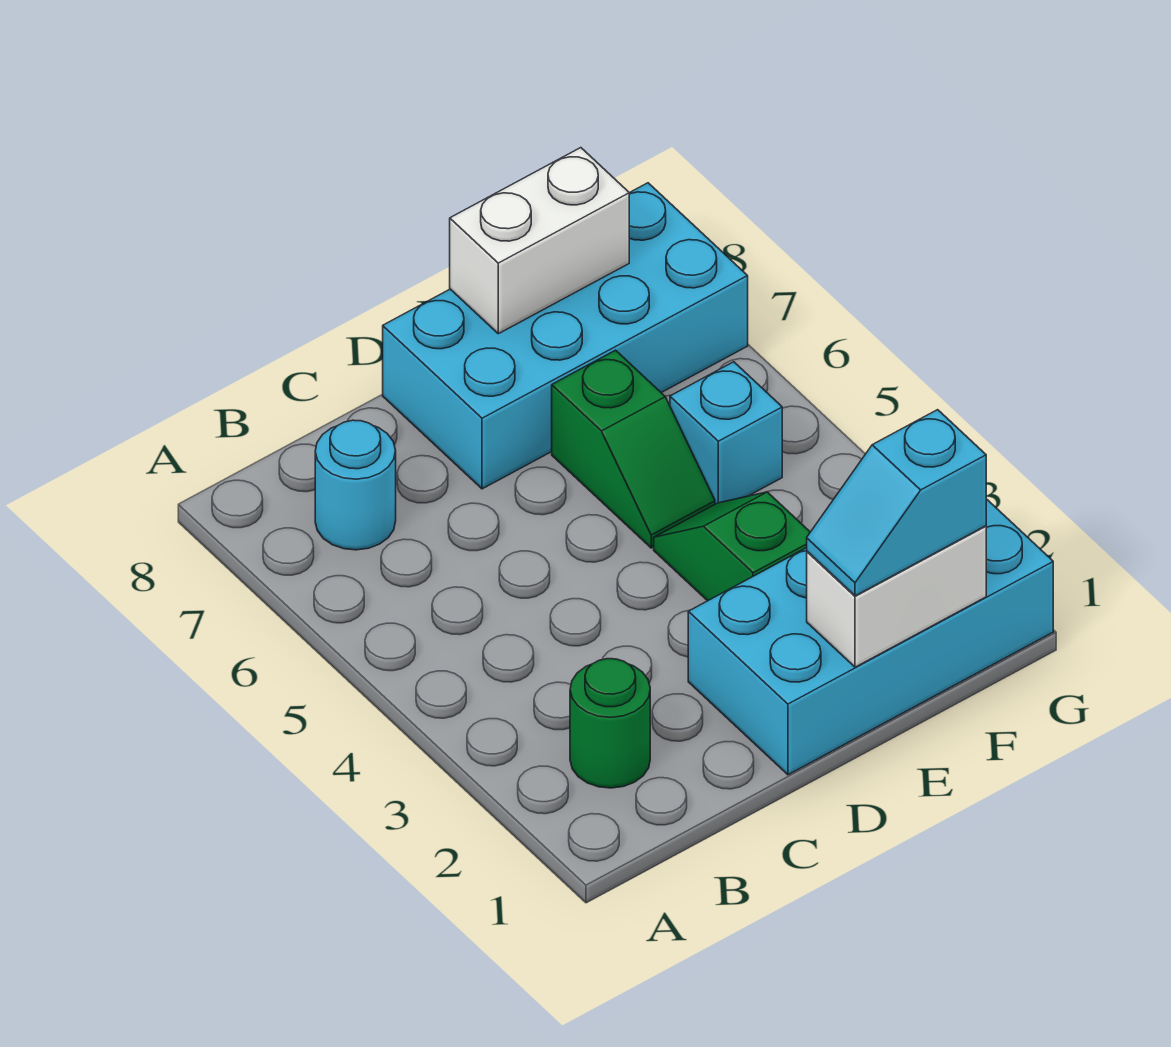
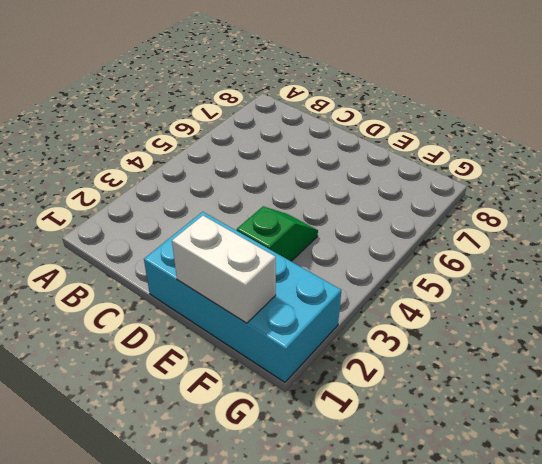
none -> green round brick B2 level 1
none -> cyan round brick B7 level 1

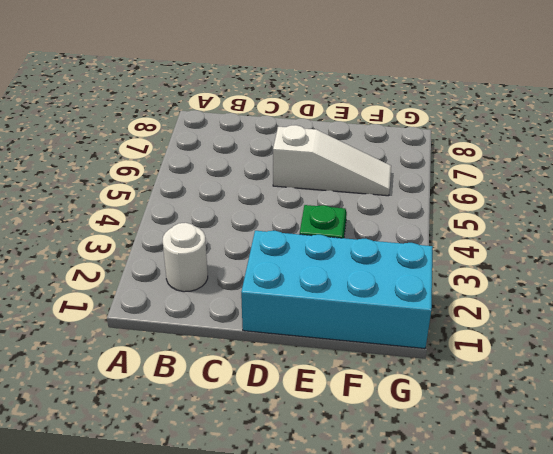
white round brick B2 level 1 -> green round brick B2 level 1
white slope D6:F6 level 1 top D -> green slope E5:E6 level 1 top 6
none -> cyan round brick B7 level 1
none -> cyan brick D7:G8 level 1

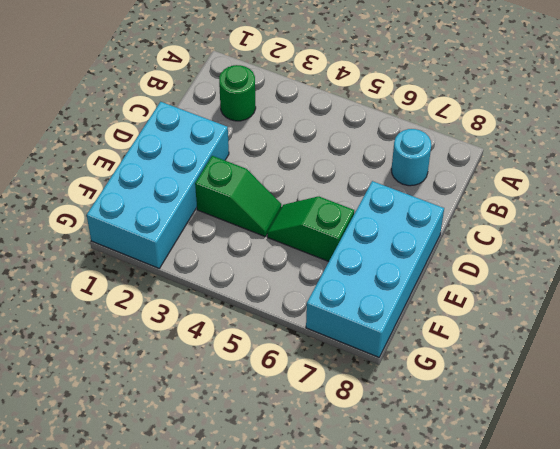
none -> cyan brick F5 level 1
none -> white brick E1:F1 level 2

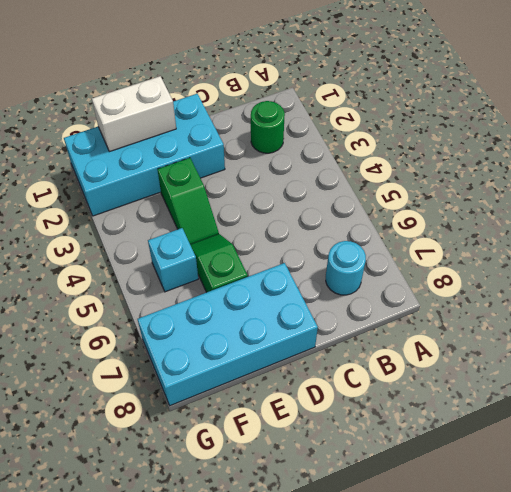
none -> white brick E8:F8 level 2
none -> cyan slope E1:F1 level 3 top F

